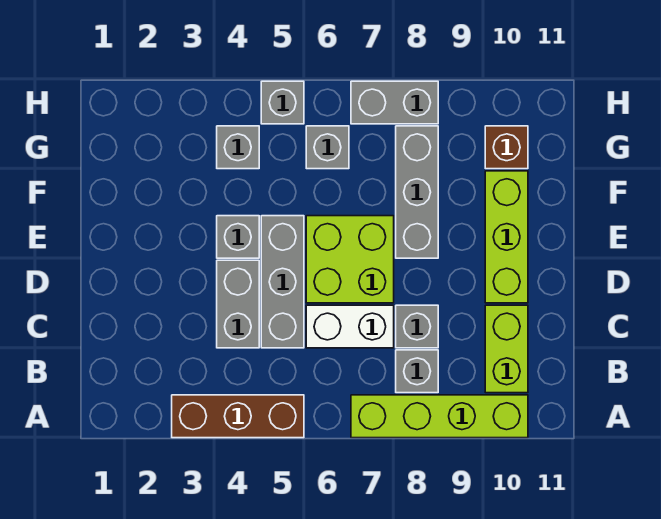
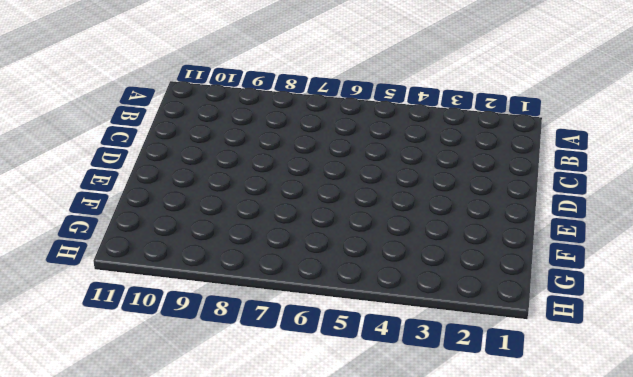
none -> brown brick A3:A5 level 1
none -> lime brick A7:A10 level 1
none -> grey brick B8 level 1

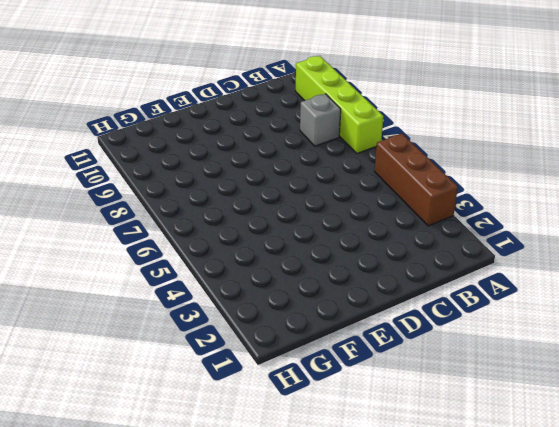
none -> lime brick B10:C10 level 1
none -> grey brick C4:D4 level 1
none -> grey brick C5:E5 level 1

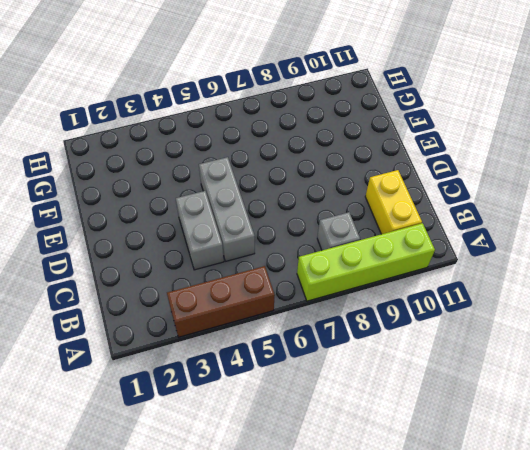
yellow brick B10:C10 level 1 -> lime brick B10:C10 level 1
none -> white brick C6:C7 level 1
none -> grey brick C8 level 1
none -> lime brick D6:E7 level 1

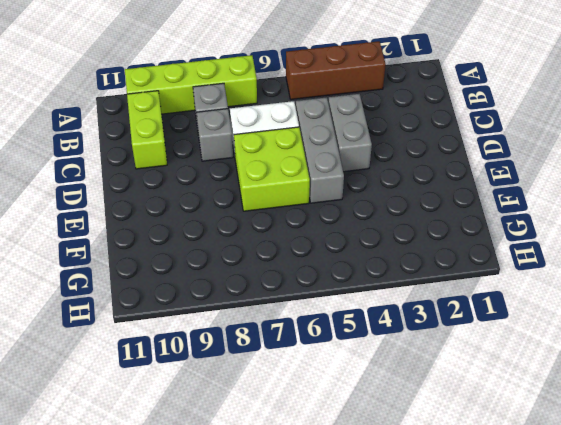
none -> lime brick D10:F10 level 1
none -> grey brick E4 level 1
none -> grey brick E8:G8 level 1

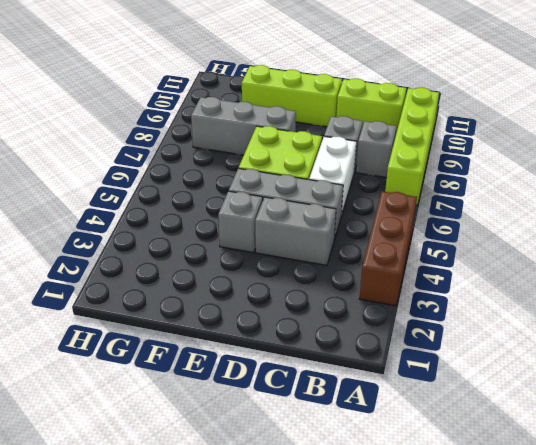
none -> grey brick G4 level 1
none -> grey brick G6 level 1
none -> brown brick G10 level 1

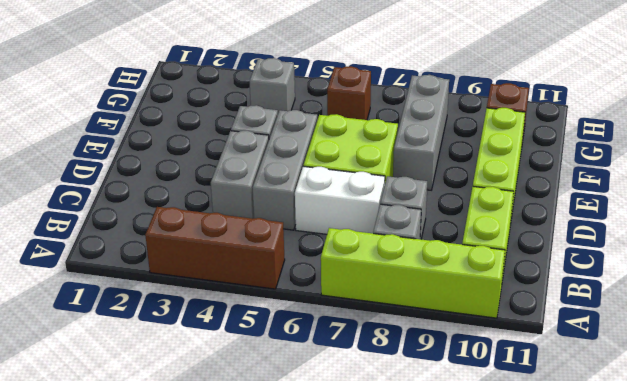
brown brick G6 level 1 -> grey brick G6 level 1
none -> grey brick H5 level 1
none -> grey brick H7:H8 level 1

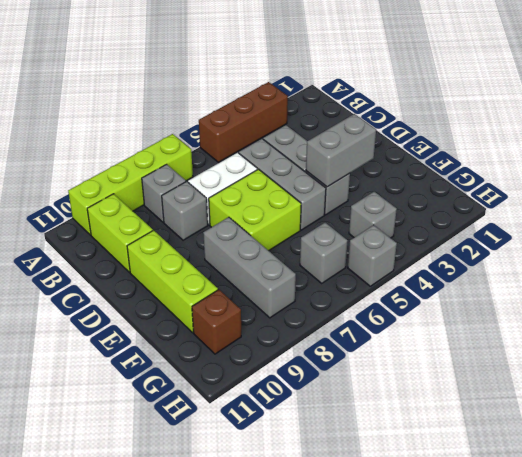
grey brick E3:E4 level 2 -> grey brick H7:H8 level 1

